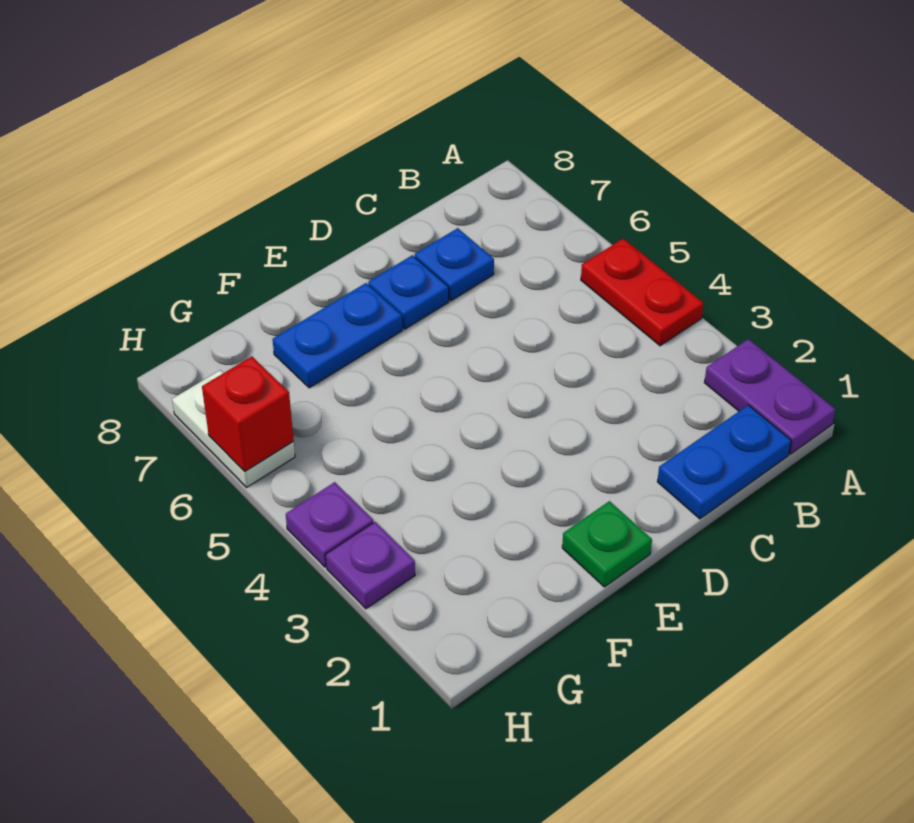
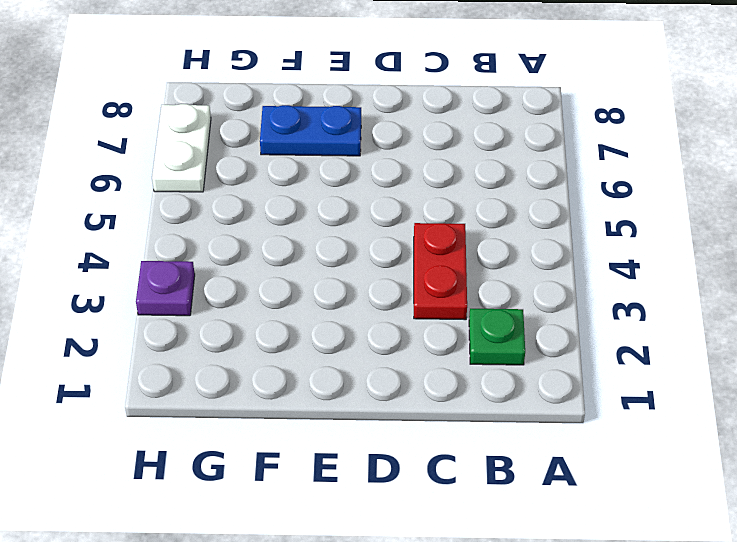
green plate B2 level 1 -> green plate E1 level 1
red plate C3:C4 level 1 -> red plate A4:A5 level 1
none -> purple plate A1:A2 level 1
none -> blue plate B1:C1 level 1

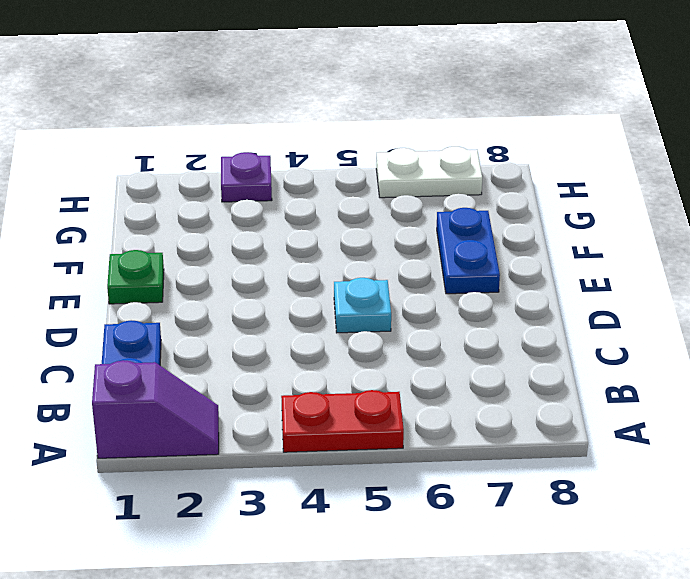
purple slope A1:A2 level 1 top 1 -> purple plate A1:A2 level 1
cyan plate D5 level 1 -> none
none -> blue plate C7 level 1
none -> blue plate D7 level 1

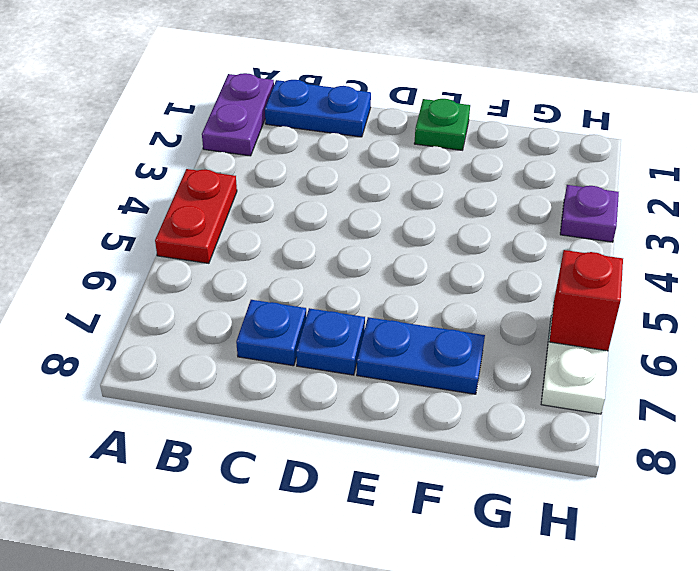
none -> purple plate H4 level 1

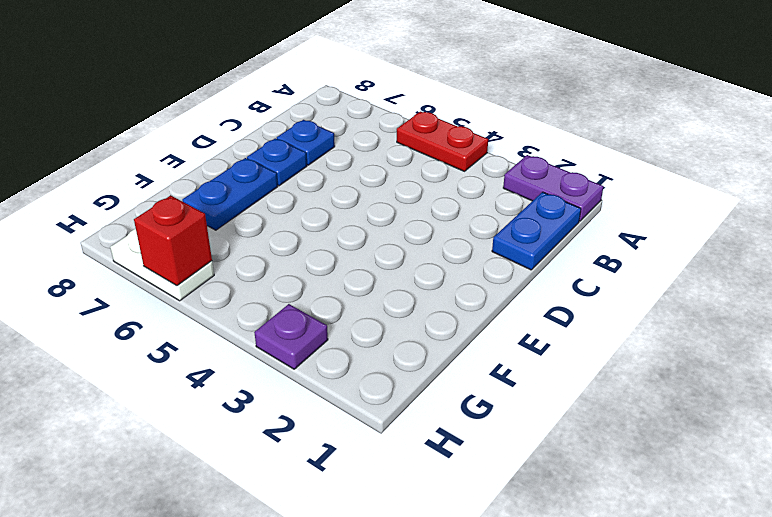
none -> green plate E1 level 1
none -> purple plate H4 level 1

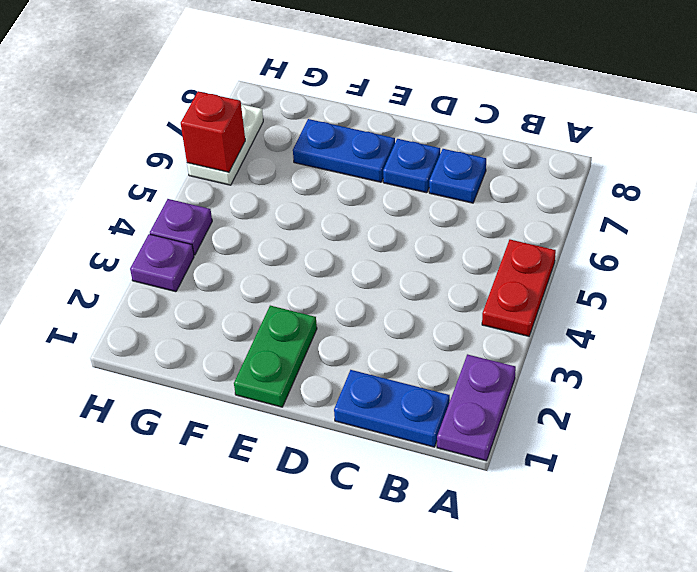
green plate E1:E2 level 1 -> green plate E1 level 1

